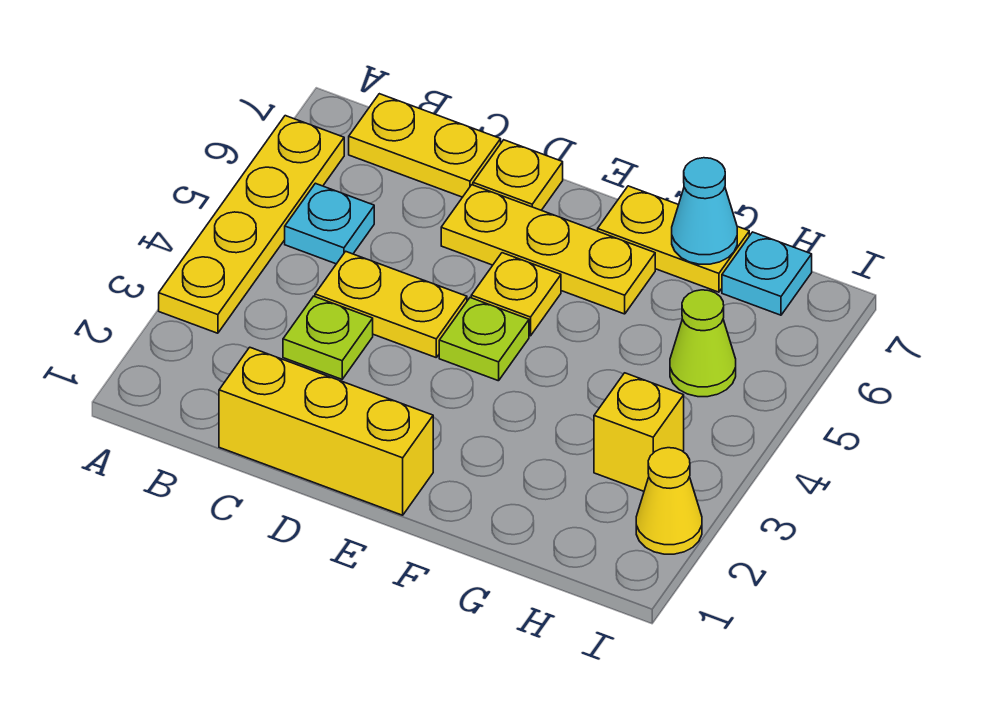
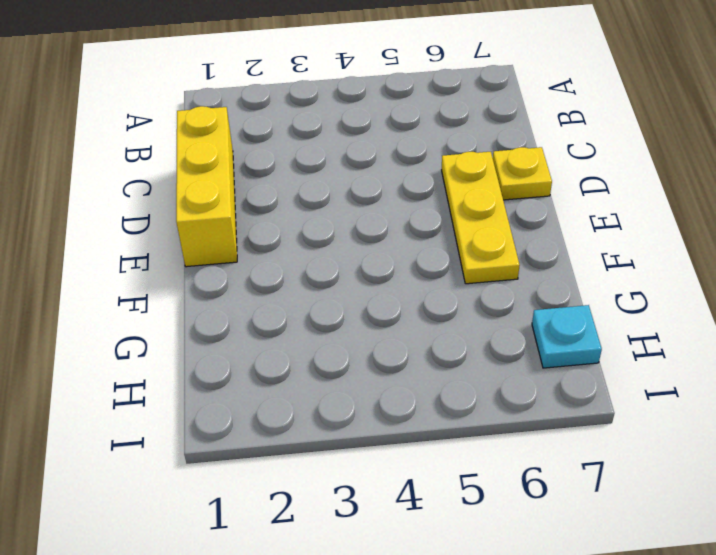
none -> yellow plate A3:A6 level 1
none -> cyan plate B5 level 1
none -> yellow plate B7:C7 level 1

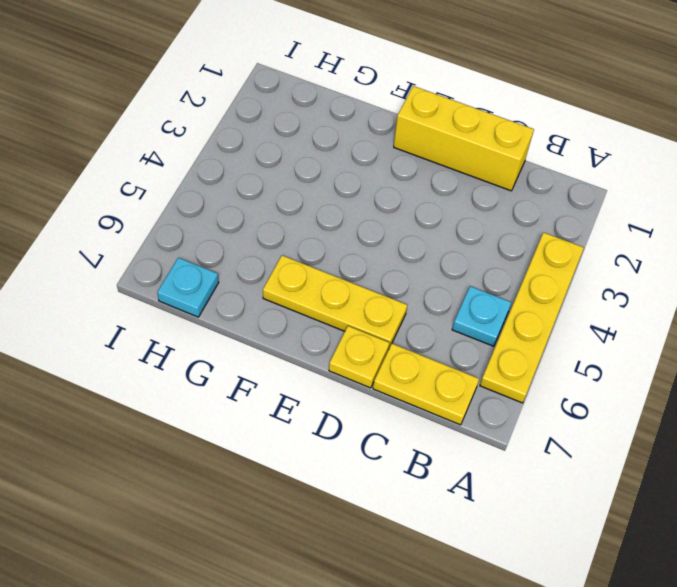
none -> lime plate C3 level 1
none -> yellow plate C4:D4 level 1
none -> lime plate E4 level 1

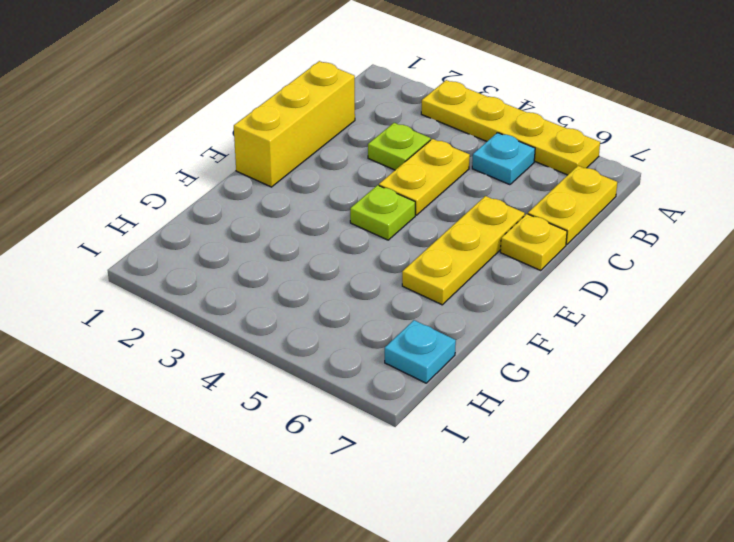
none -> yellow plate E5 level 1
none -> yellow plate F7:G7 level 1
none -> yellow brick H3 level 1

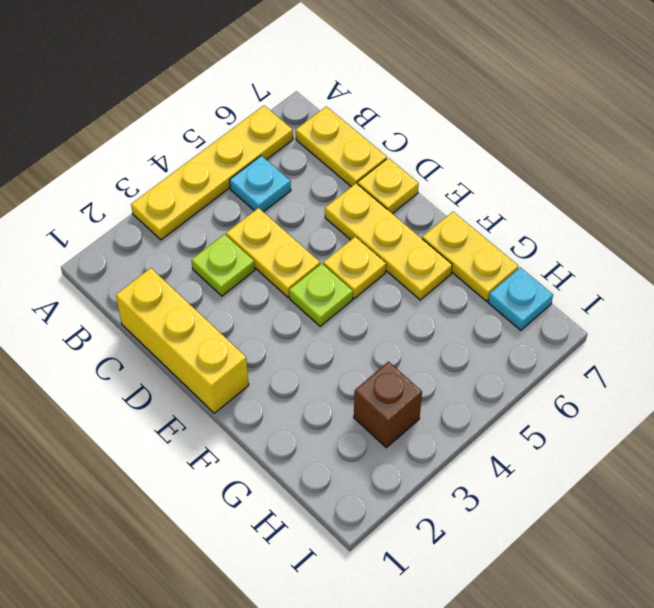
brown brick H3 level 1 -> yellow brick H3 level 1
none -> lime cone H5 level 1
none -> yellow cone I2 level 1
none -> cyan cone G7 level 2

